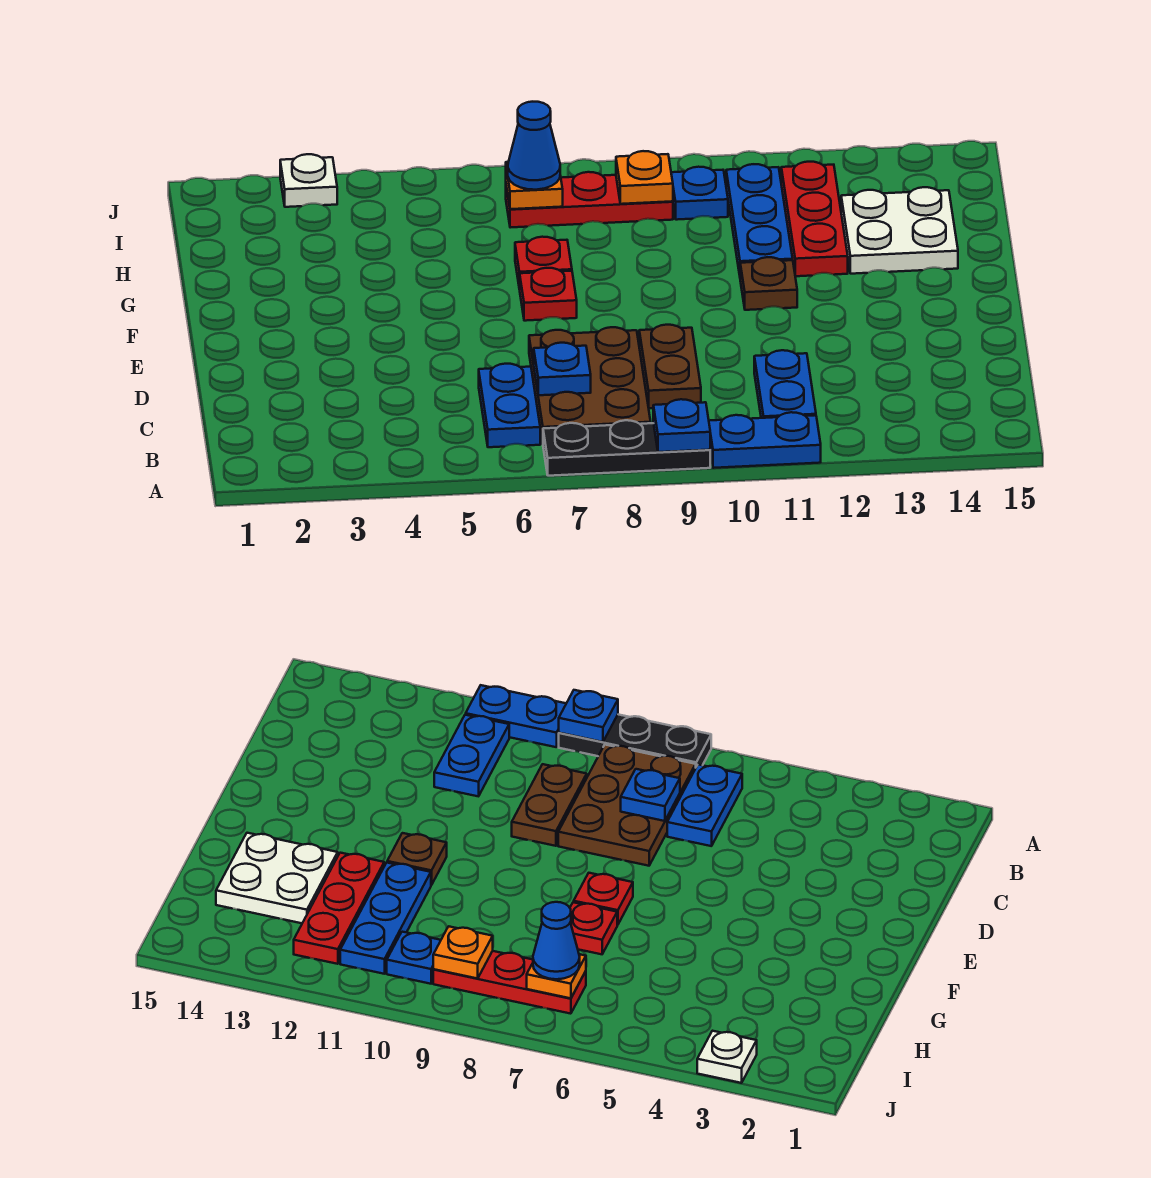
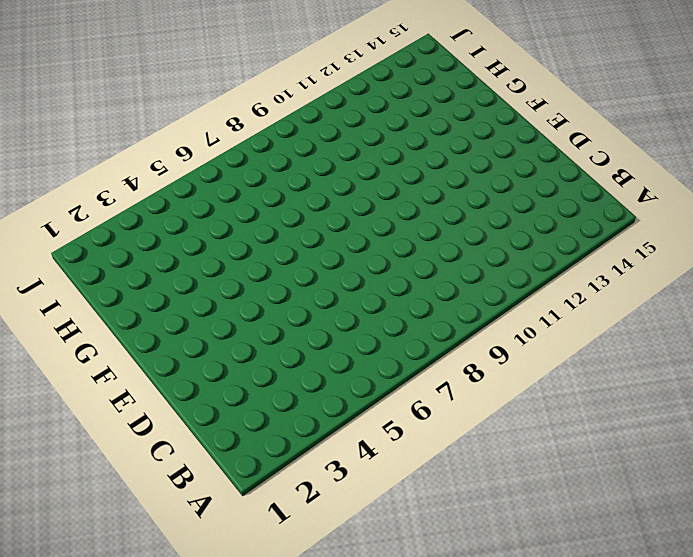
none -> black plate A7:A9 level 1
none -> blue plate A10:A11 level 1
none -> blue plate B6:C6 level 1

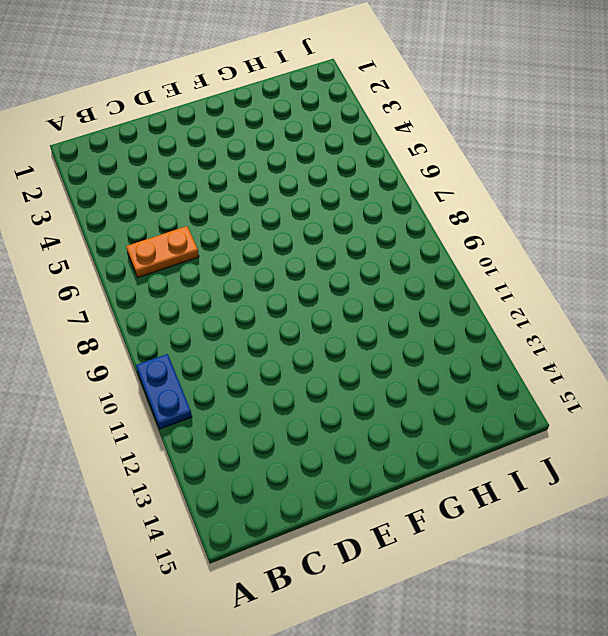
orange plate B6:C6 level 1 -> blue plate B6:C6 level 1
none -> black plate A7:A9 level 1
none -> brown plate B7:D8 level 1
none -> blue plate B11:C11 level 1

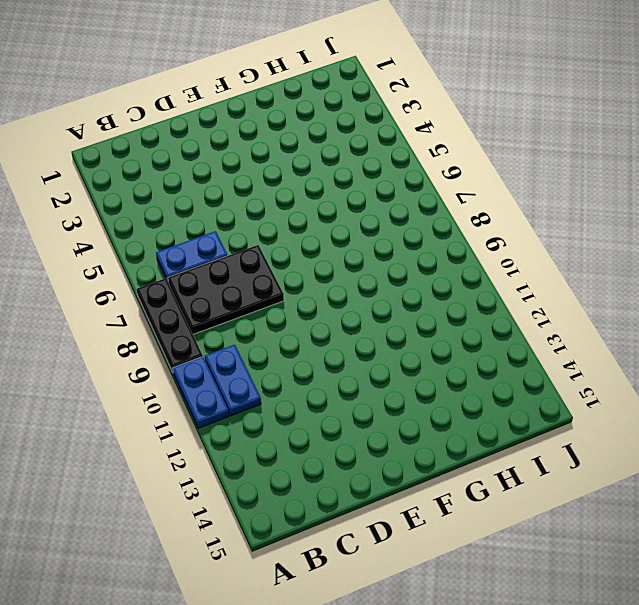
black plate B7:D8 level 1 -> brown plate B7:D8 level 1
blue plate B10:B11 level 1 -> blue plate B11:C11 level 1
none -> brown plate C9:D9 level 1
none -> red plate F7 level 1
none -> brown plate F11 level 1

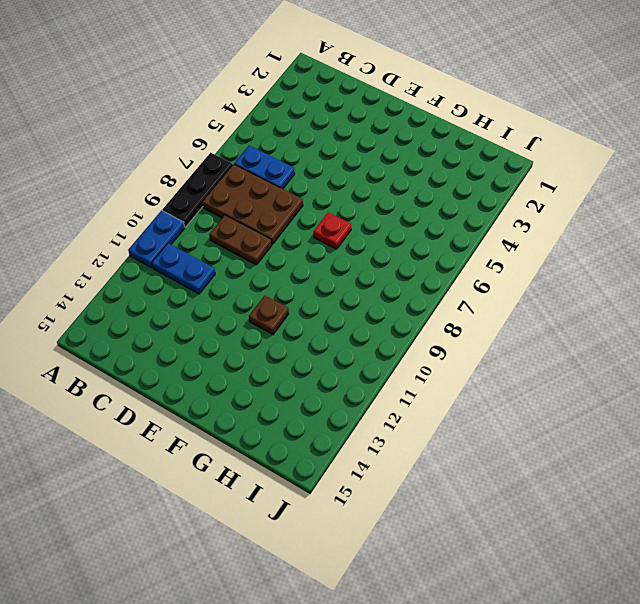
none -> red plate G7 level 1
none -> blue plate G11:I11 level 1
none -> red plate G12:I12 level 1

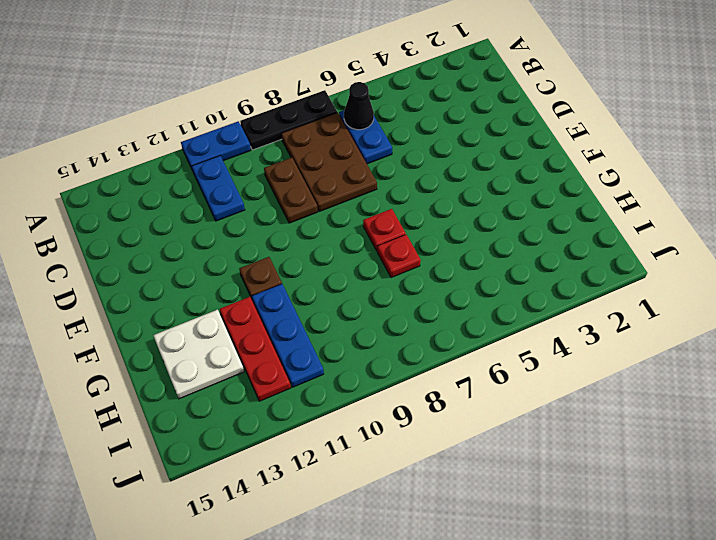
black cone B6 level 2 -> none
none -> red plate I7:I9 level 1
none -> blue plate I10 level 1
none -> white plate J3 level 1

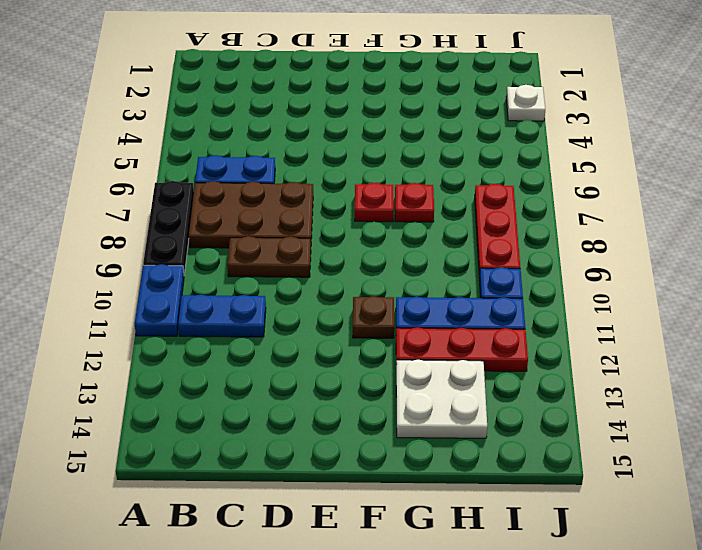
none -> blue plate A9 level 2
none -> blue plate C7 level 2
none -> orange plate I7 level 2

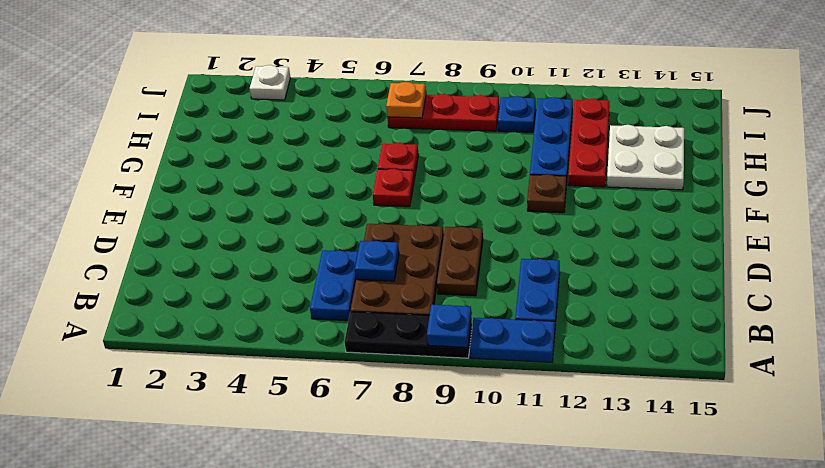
none -> orange plate I9 level 2
none -> blue cone I7 level 3

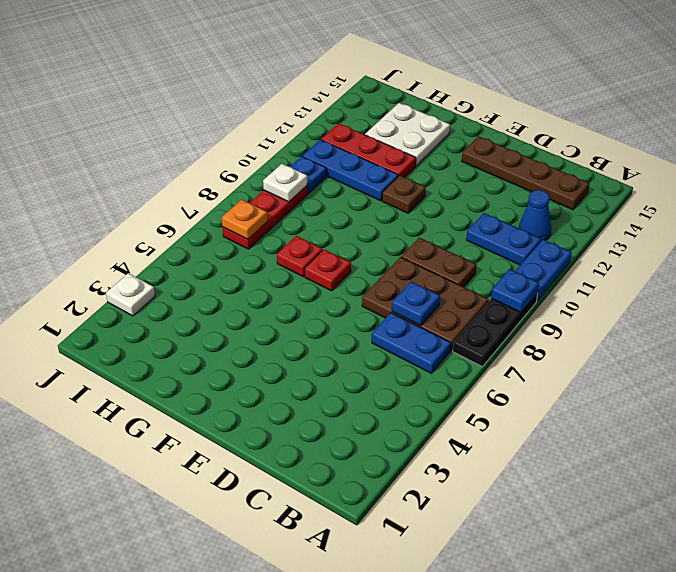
blue cone B12 level 1 -> blue cone I7 level 3
brown plate B14:E14 level 1 -> none
white plate I9 level 2 -> orange plate I9 level 2

